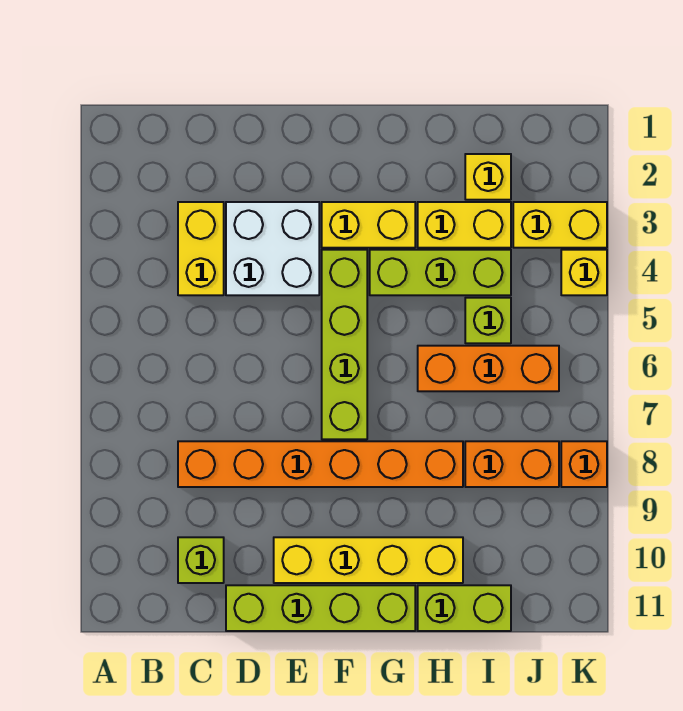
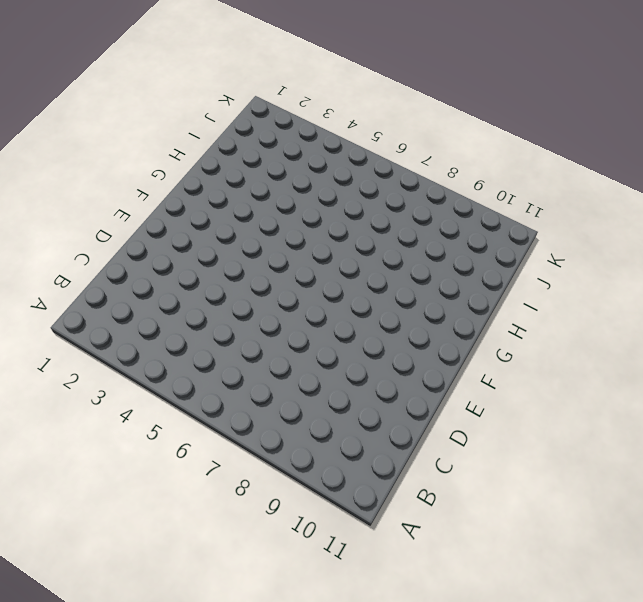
none -> yellow brick C3:C4 level 1
none -> orange brick C8:H8 level 1
none -> lime brick C10 level 1

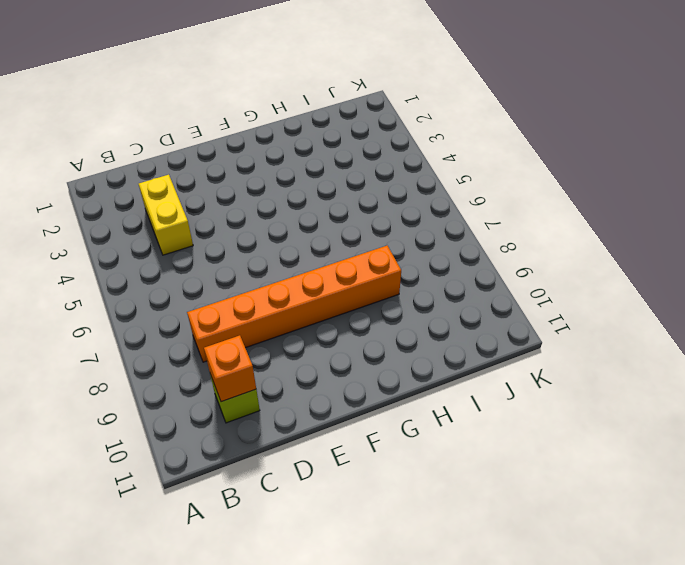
orange brick C10 level 2 -> orange brick K8 level 1
none -> white brick D3:E4 level 1
none -> lime brick D11:G11 level 1
none -> yellow brick E10:H10 level 1

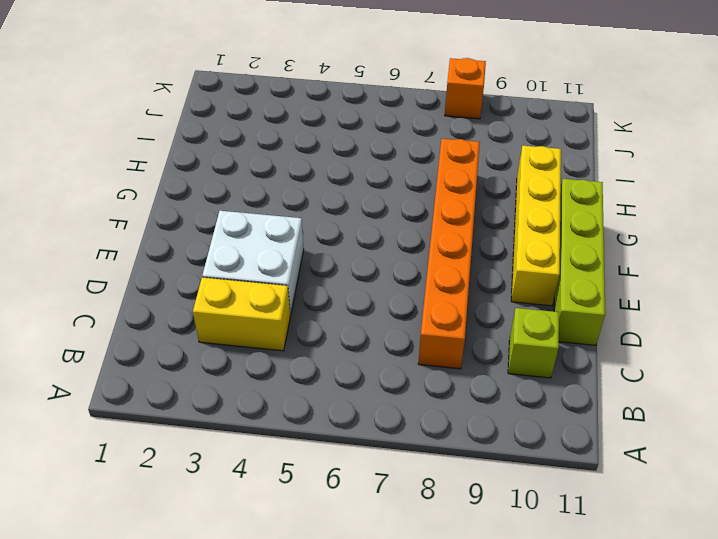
none -> yellow brick F3:G3 level 1
none -> lime brick F4:F7 level 1
none -> lime brick G4:I4 level 1

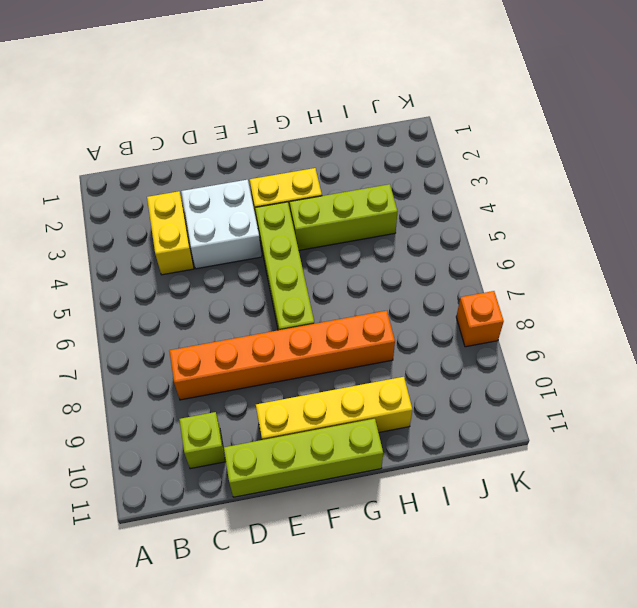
none -> yellow brick H3:I3 level 1
none -> orange brick H6:J6 level 1
none -> lime brick H11:I11 level 1

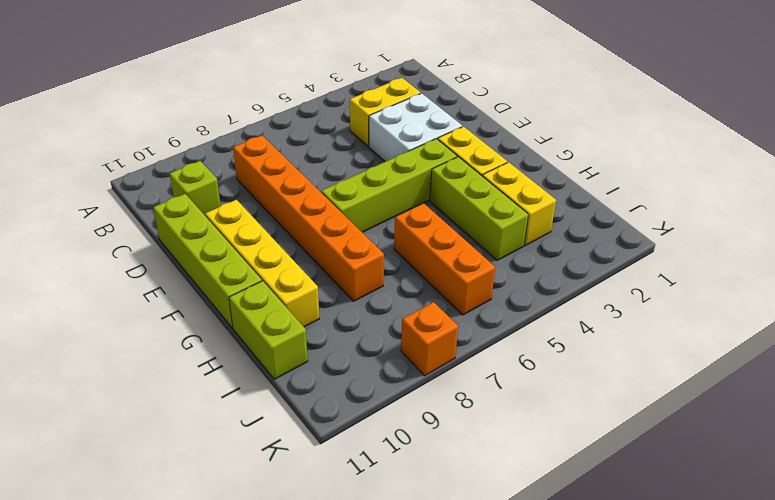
none -> yellow brick I2 level 1
none -> lime brick I5 level 1
none -> orange brick I8:J8 level 1

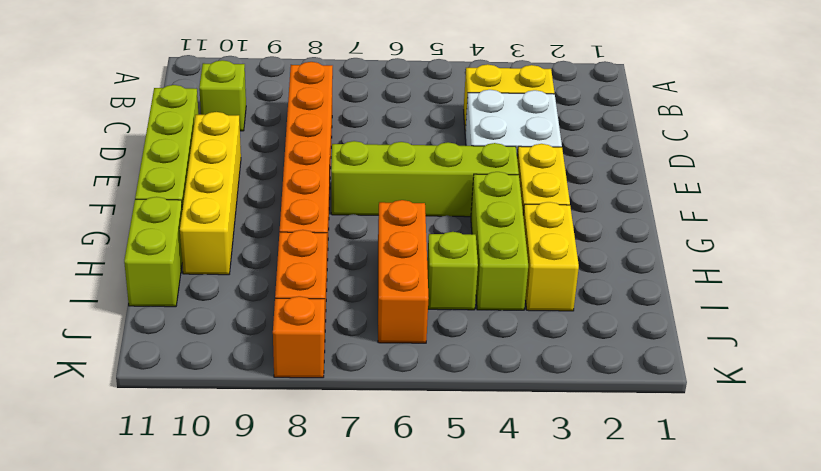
none -> yellow brick I2 level 1
none -> yellow brick J3:K3 level 1
none -> yellow brick K4 level 1

